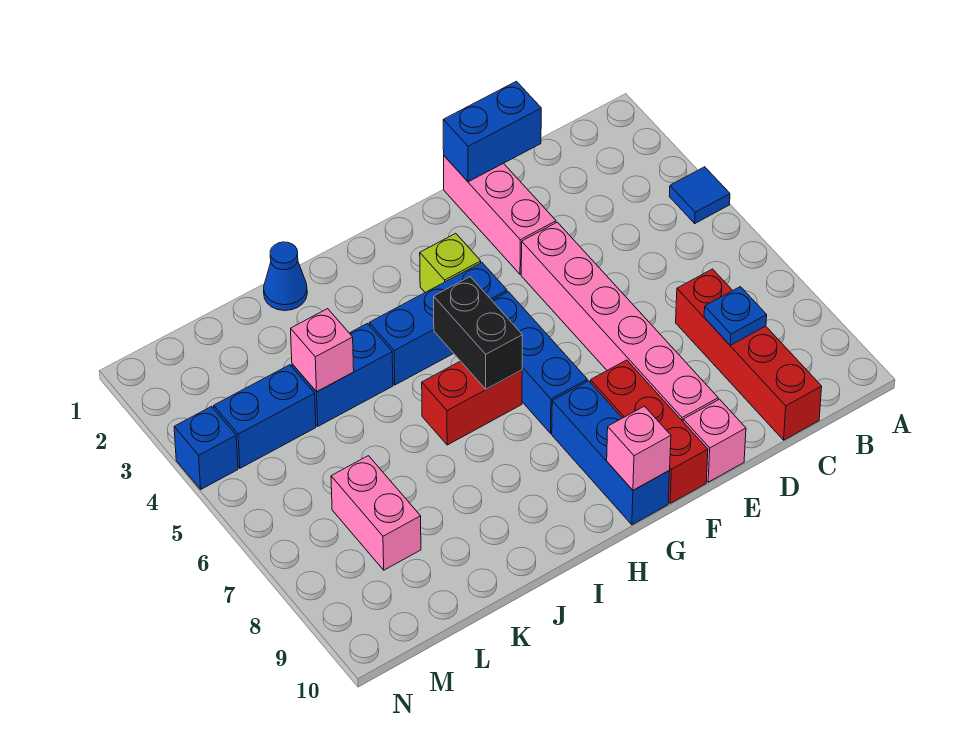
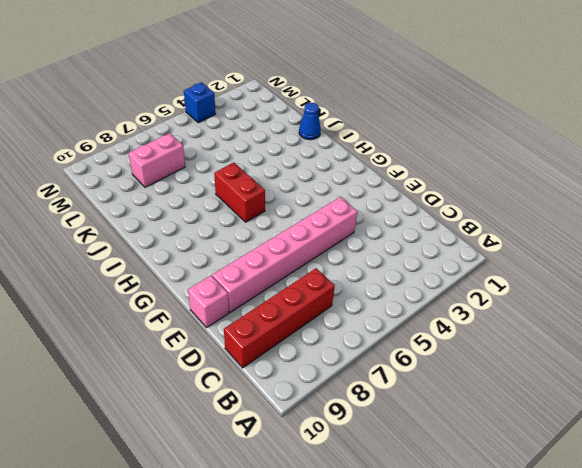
none -> blue tile A4 level 1
none -> pink brick E1:E3 level 1
none -> red brick F8:F10 level 1

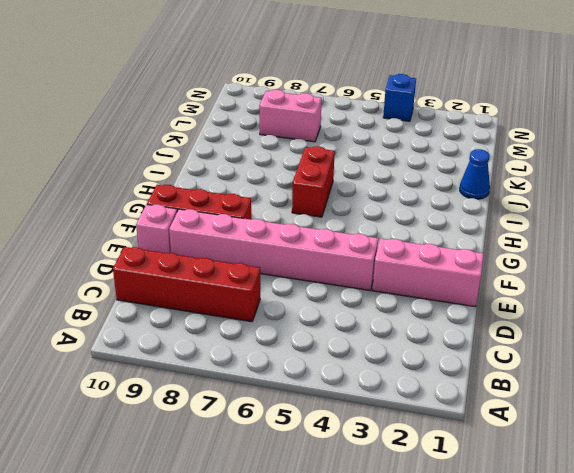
none -> blue tile A4 level 1
none -> lime brick G3 level 1
none -> blue brick G4:I4 level 1

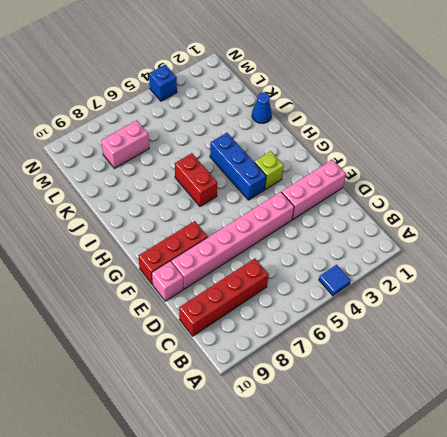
none -> blue brick G5:G7 level 1
none -> blue brick G8:G10 level 1
none -> blue brick J4:K4 level 1

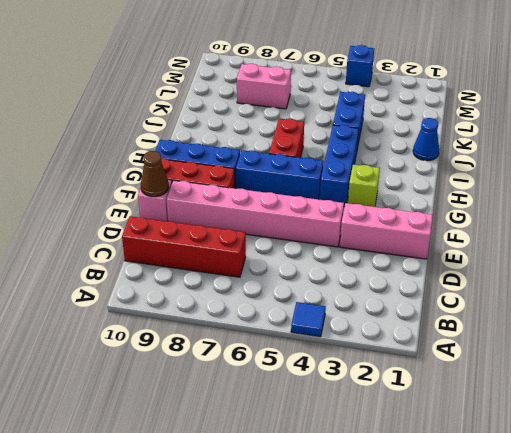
brown cone E10 level 2 -> none
none -> blue brick L4:M4 level 1
none -> blue plate C8 level 2
none -> blue brick D1:E1 level 2

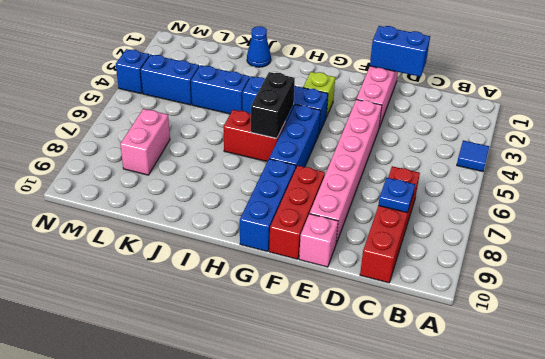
none -> pink brick G10 level 2
none -> pink brick K4 level 2

